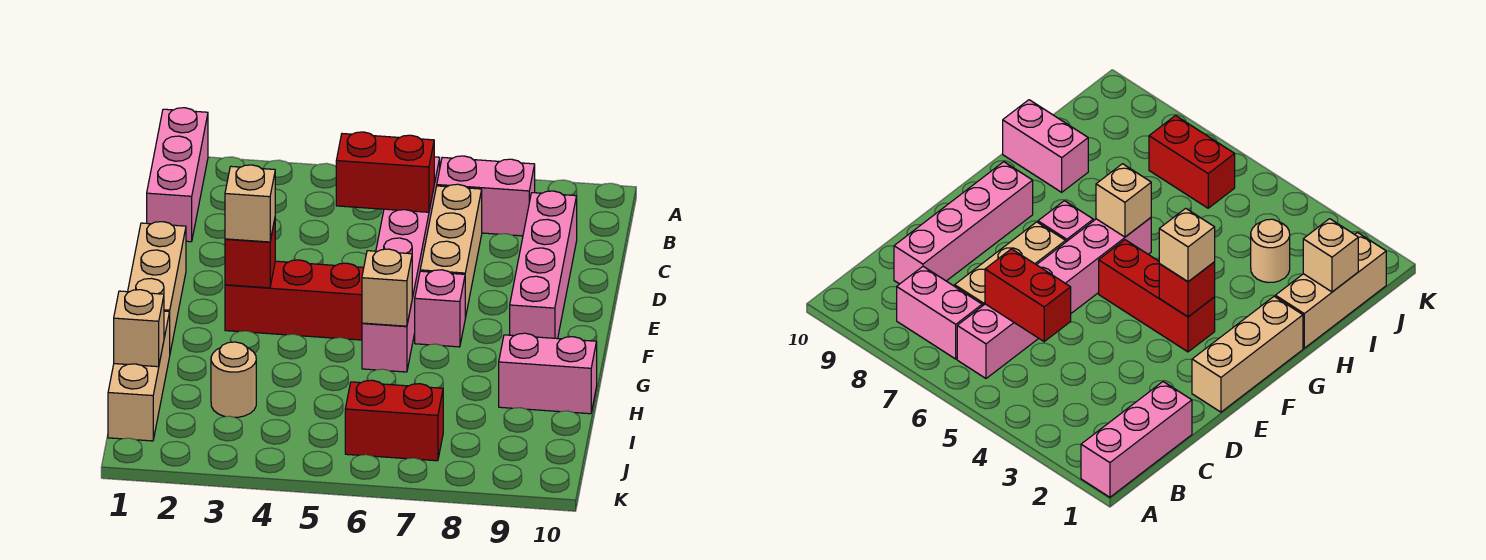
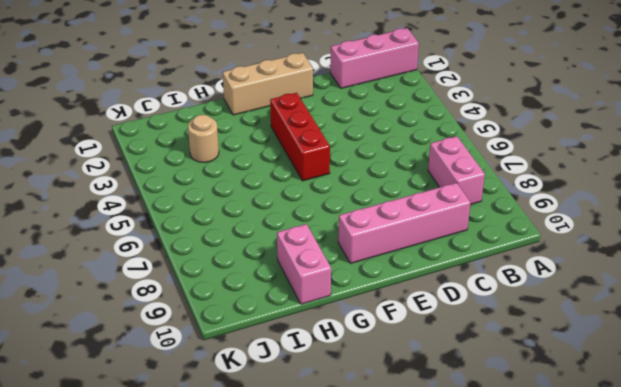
none -> pink brick B6:G6 level 1
none -> tan brick C7:E7 level 1
none -> pink brick F7 level 1

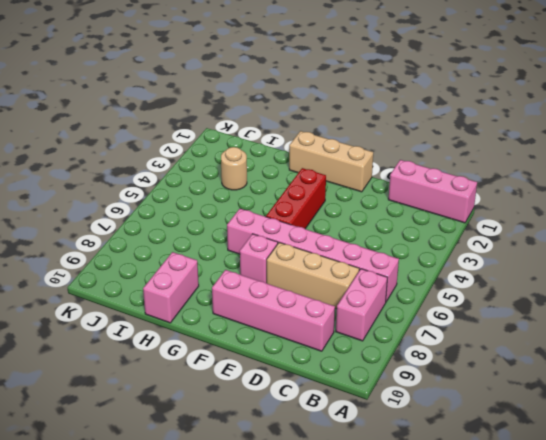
none -> tan brick H1:J1 level 1
none -> red brick J6:J7 level 1
none -> red brick C5:C6 level 2

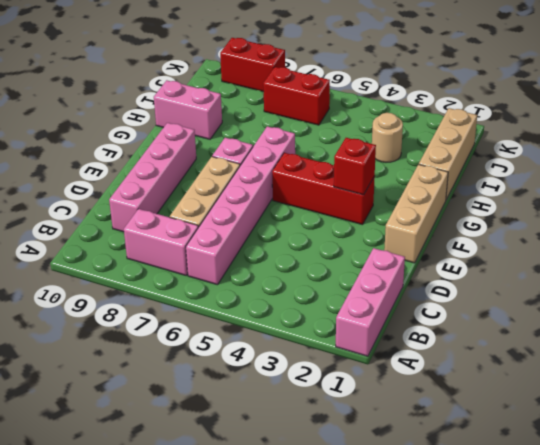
red brick K8:K9 level 1 -> red brick C5:C6 level 2
none -> tan brick G6 level 2
none -> tan brick I1 level 2
none -> tan brick F3 level 3

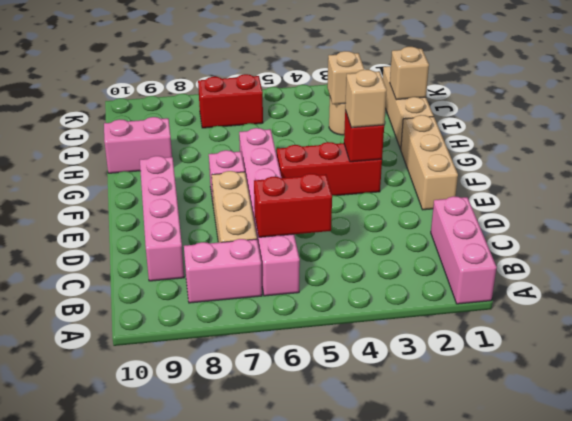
tan brick I3 level 2 -> tan brick G6 level 2

